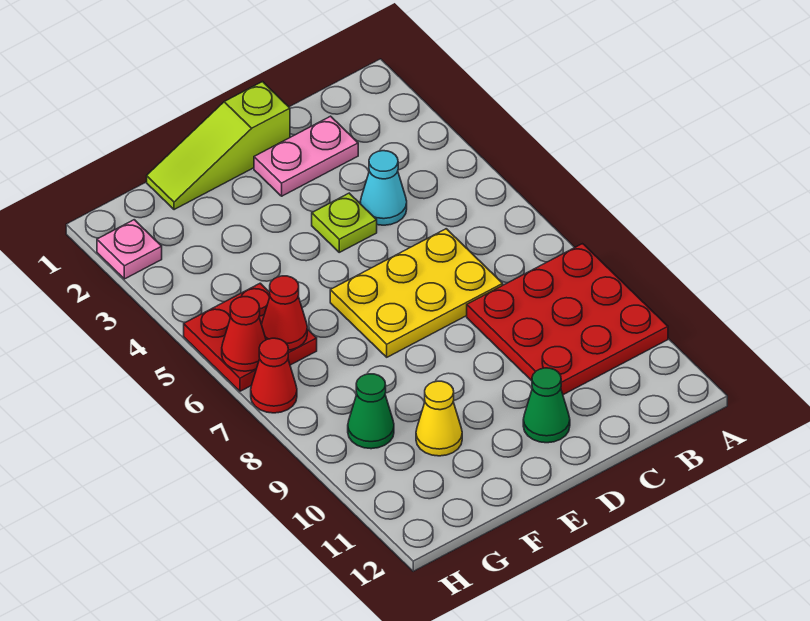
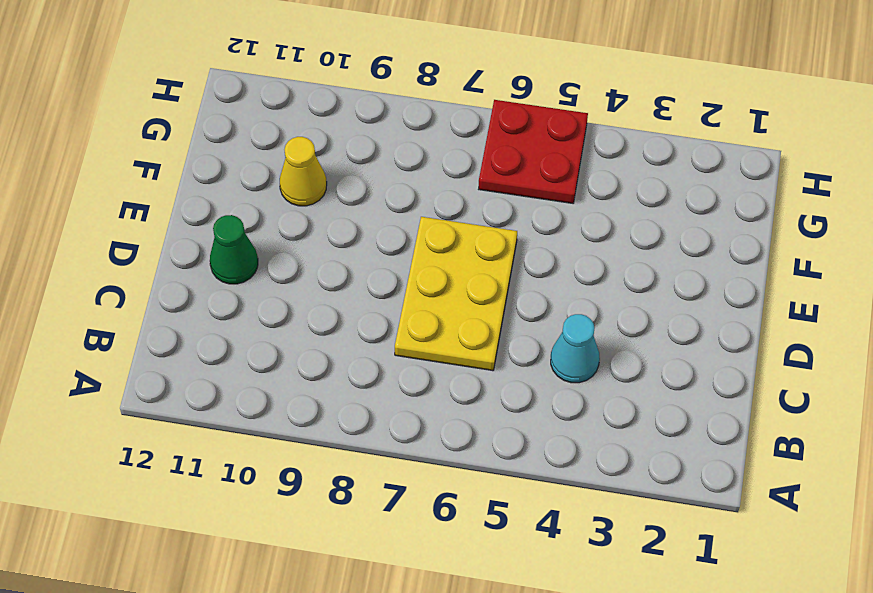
none -> red plate A8:C10 level 1
none -> pink plate C2:D2 level 1
none -> lime slope D1:F1 level 1 top D

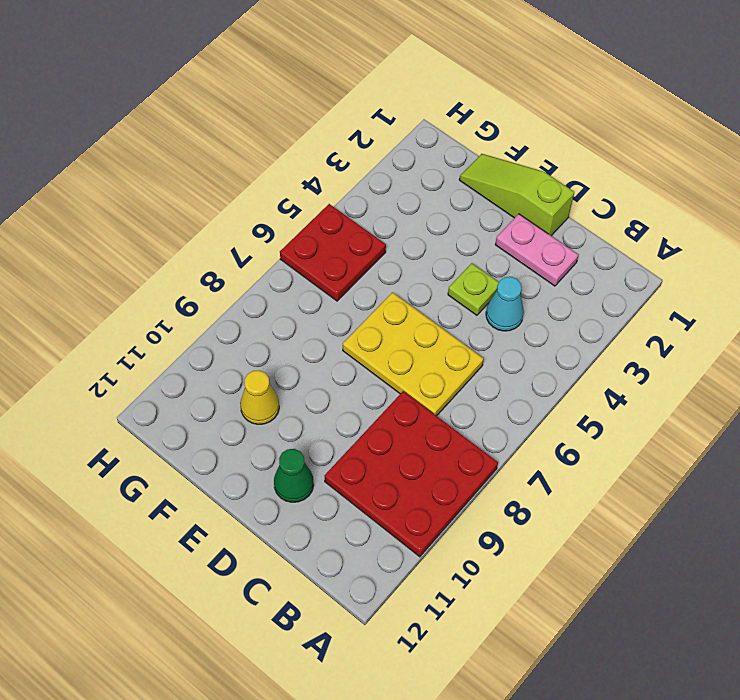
none -> green cone G9 level 1
none -> pink plate H2 level 1
none -> red cone H7 level 1

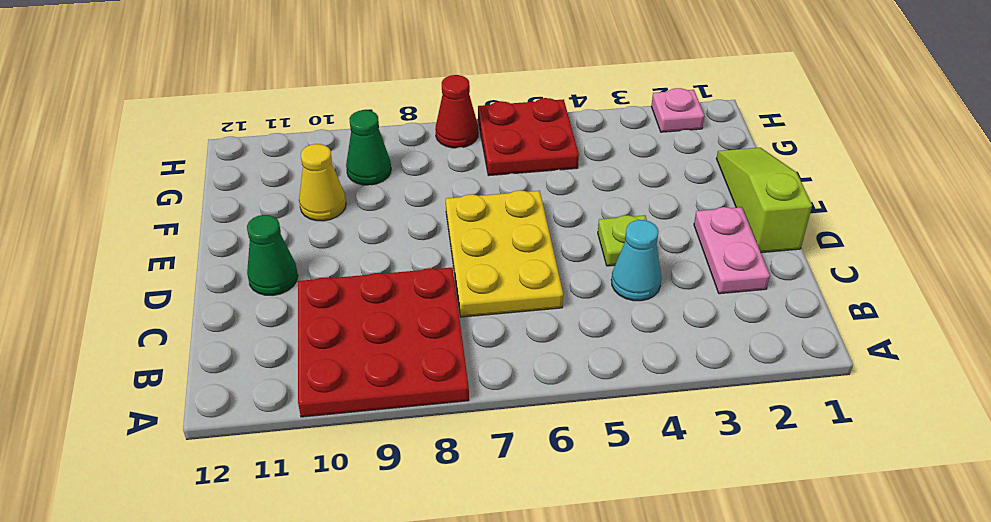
none -> red cone G6 level 2
none -> red cone H6 level 2

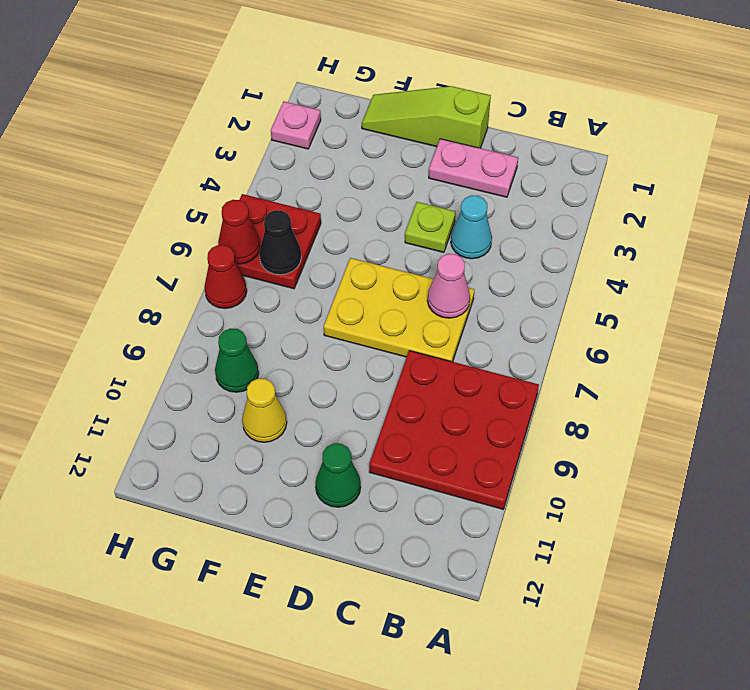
pink cone C6 level 2 -> none
black cone G6 level 2 -> red cone G6 level 2

